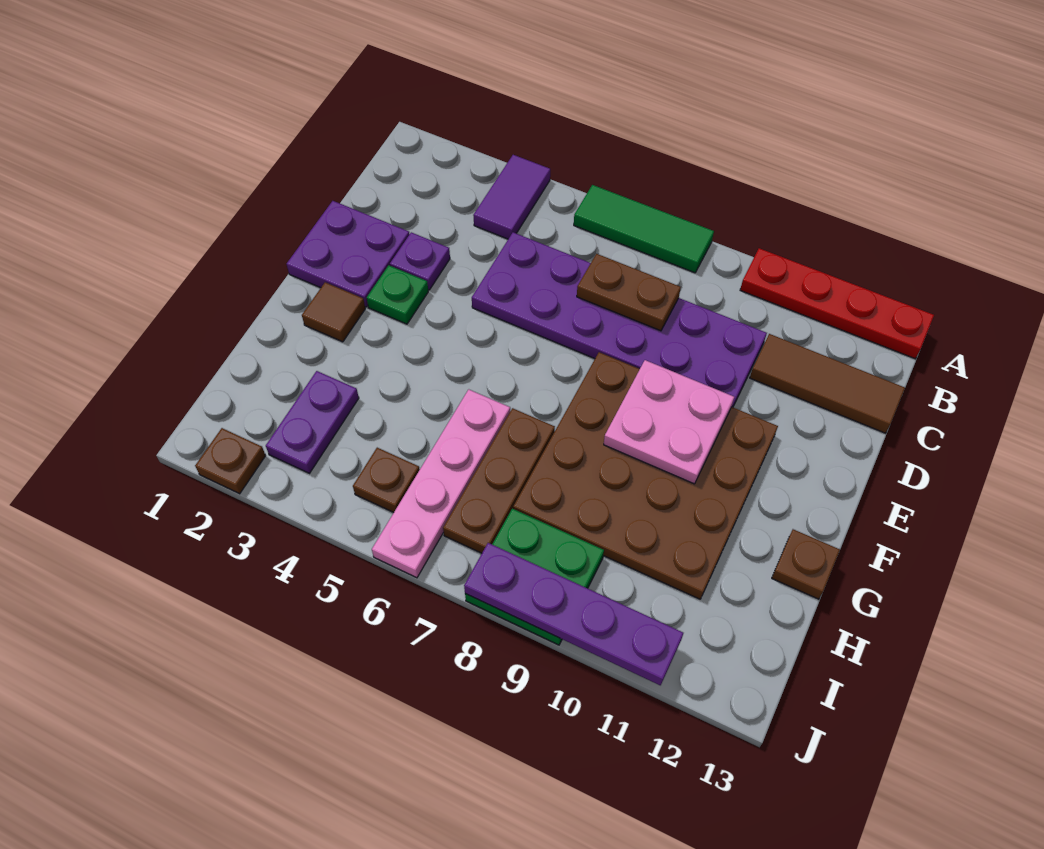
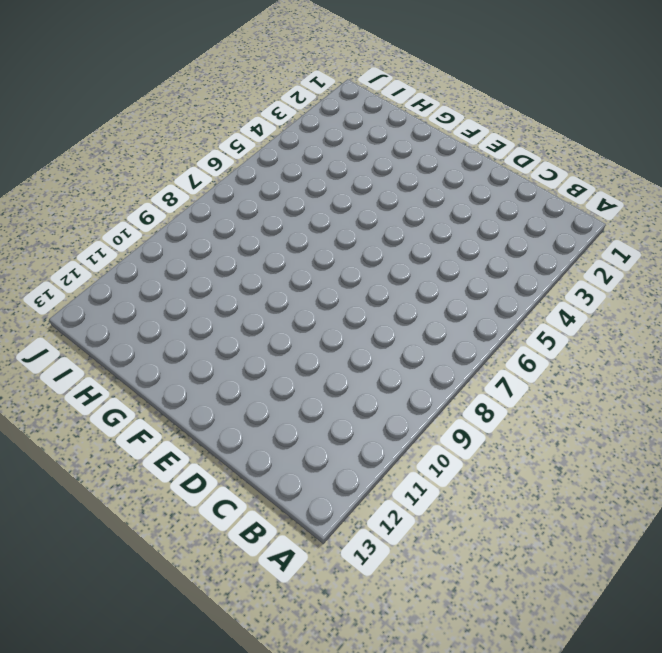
none -> purple tile A4:B4 level 1
none -> green tile A6:A8 level 1
none -> red plate A10:A13 level 1

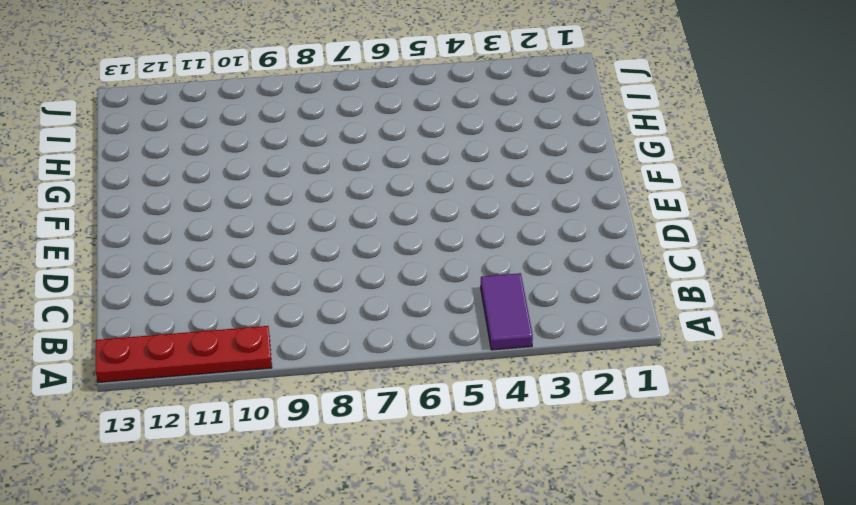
none -> green tile A6:A8 level 1
none -> purple plate C5:D10 level 1
none -> brown tile C11:C13 level 1

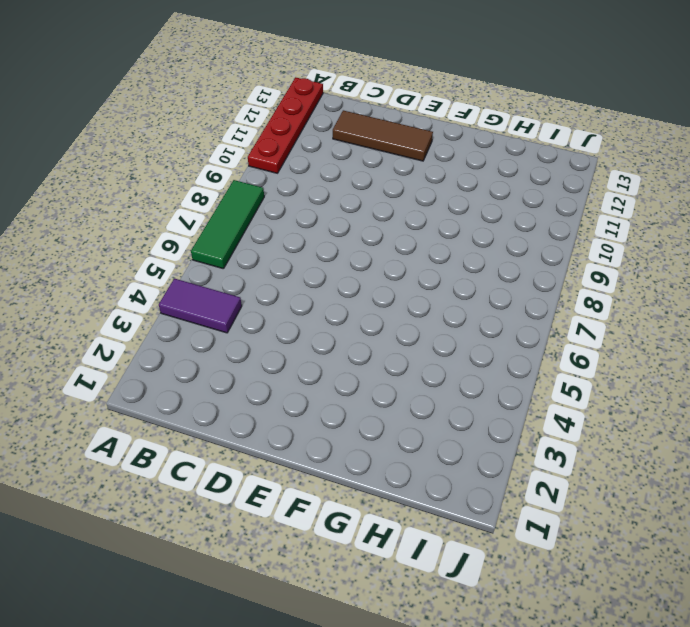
brown tile C12:E12 level 1 -> brown tile C11:C13 level 1
none -> purple plate C5:D10 level 1
none -> purple plate D1:E2 level 1
none -> purple plate D3 level 1

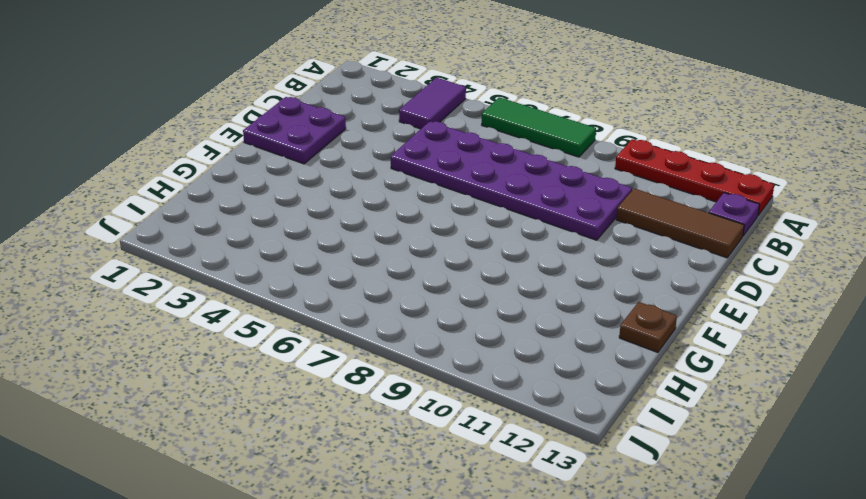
purple plate B13 level 1 -> purple plate D3 level 1
none -> green plate E3 level 1
none -> brown plate E8:H11 level 1
none -> brown tile F2 level 1

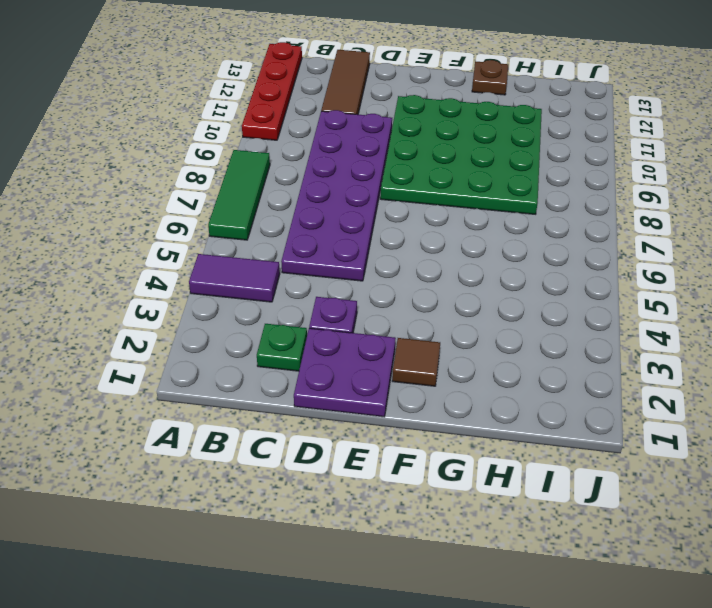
green plate C2 level 1 -> green plate E3 level 1
green plate E8:H11 level 1 -> brown plate E8:H11 level 1
none -> pink plate G6:J6 level 1
none -> brown plate G7:I7 level 1
none -> purple plate H3:I3 level 1

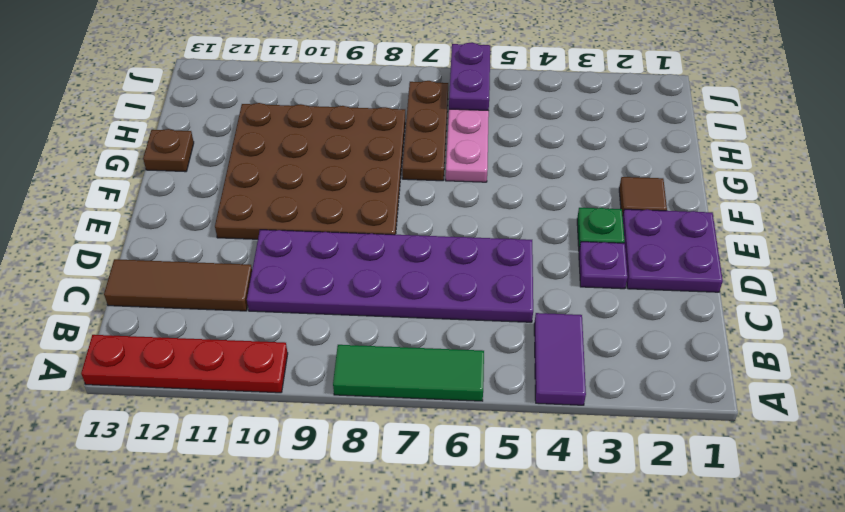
purple plate I6:J6 level 2 -> purple plate H3:I3 level 1
none -> brown plate I5 level 1
none -> green plate I8:J9 level 1
none -> brown plate J2 level 1

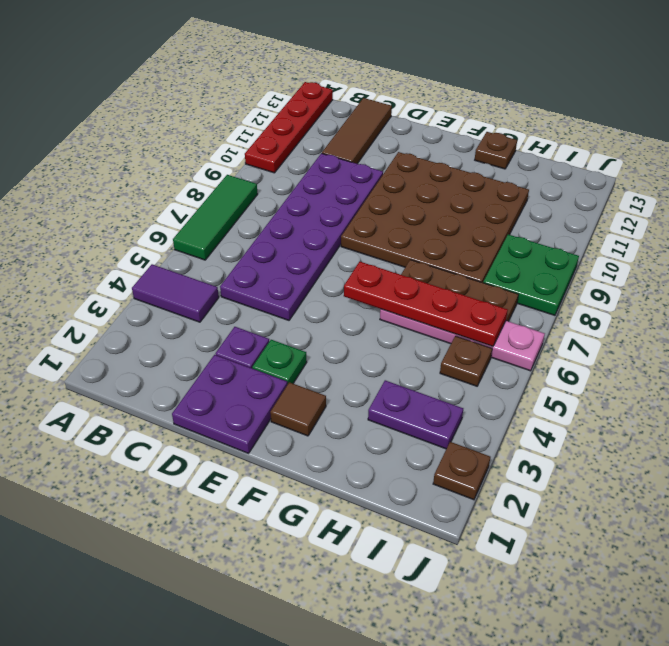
red plate F6:I6 level 2 -> none
none -> brown plate C7:C8 level 2
none -> pink plate E9:F10 level 2
none -> purple plate J8:J11 level 2

